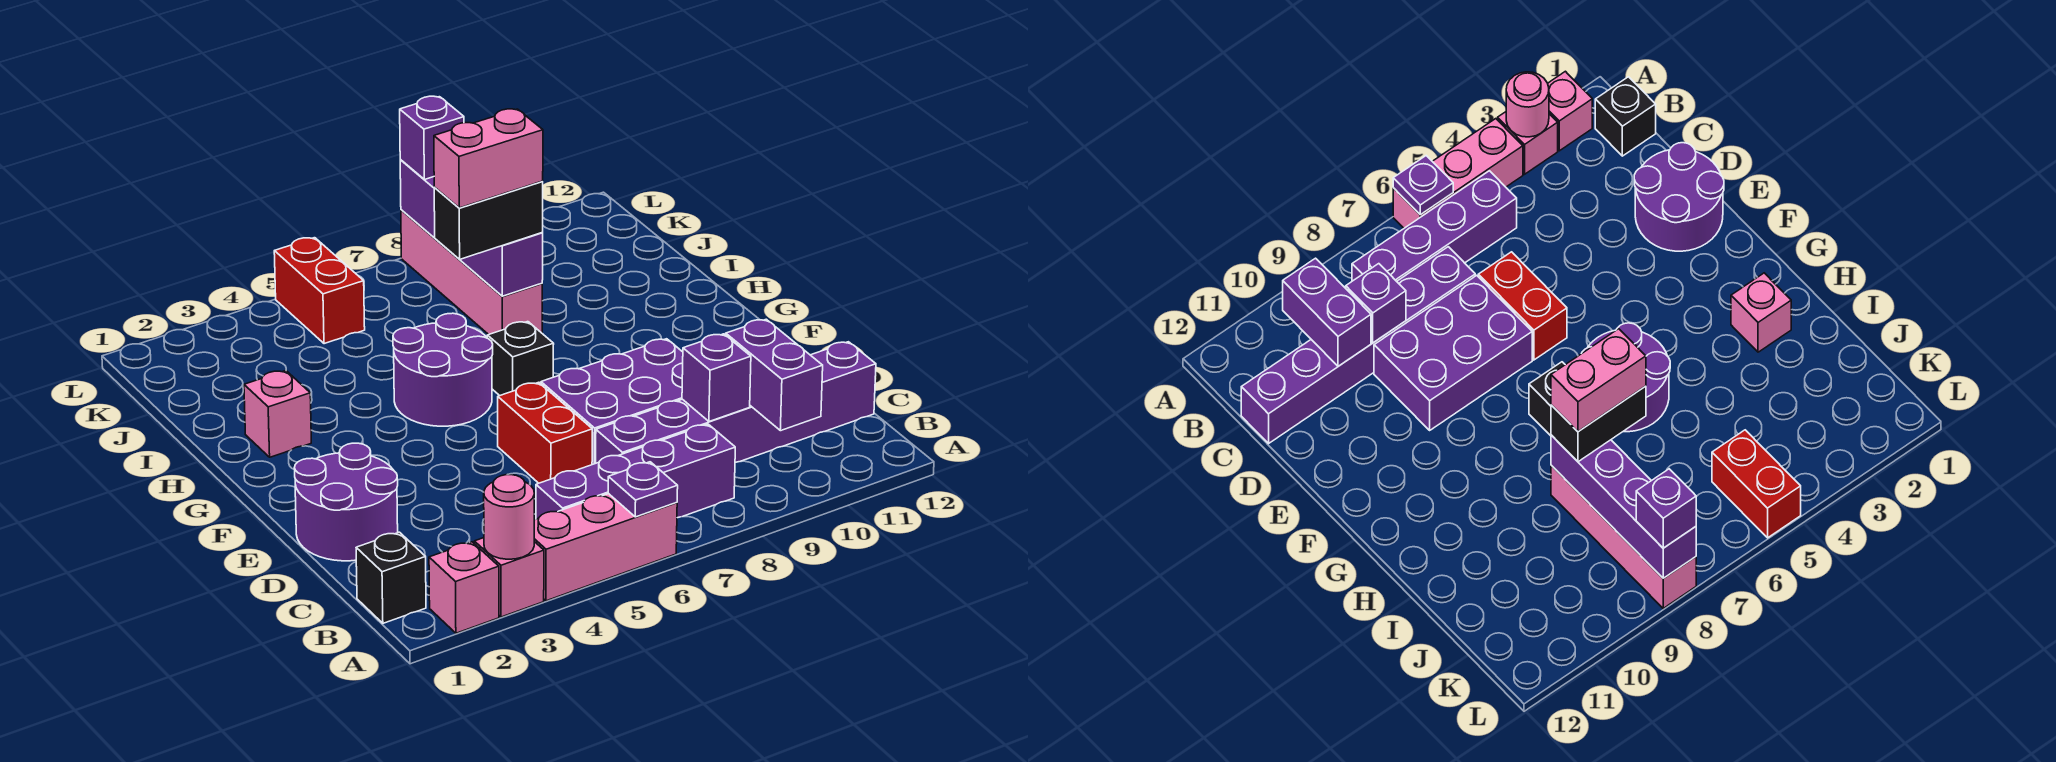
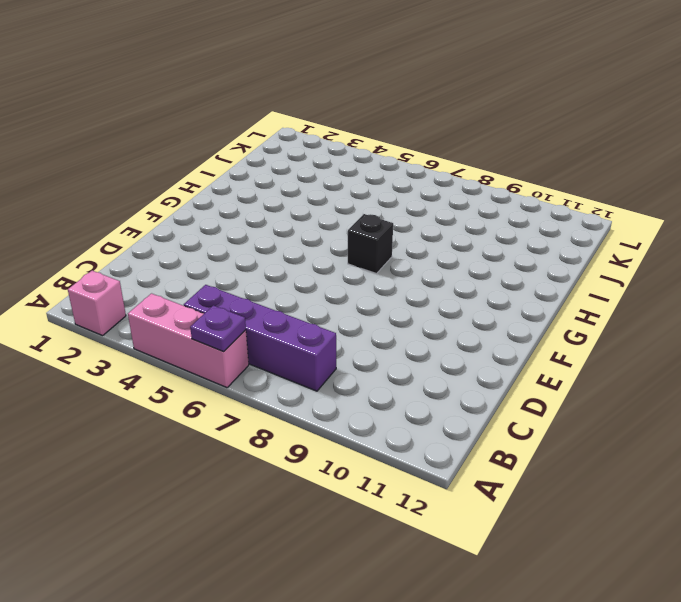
none -> pink brick A3 level 1
none -> black brick B1 level 1
none -> purple brick C7:C12 level 1

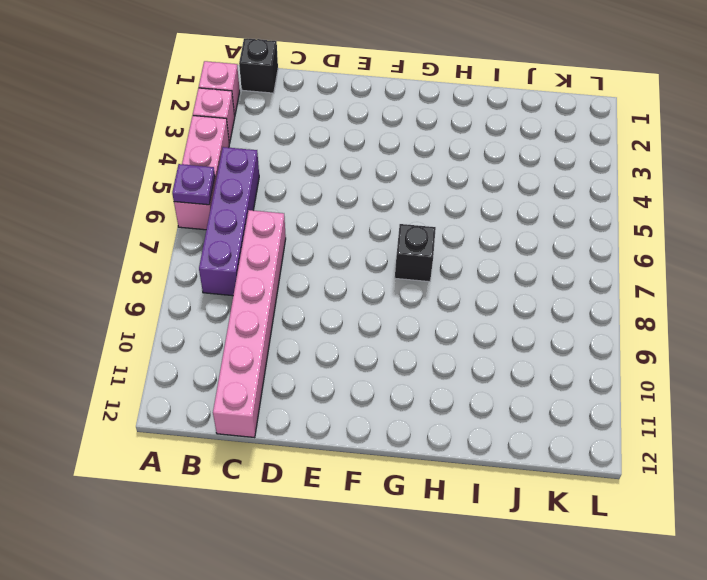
pink brick C7:C12 level 1 -> purple brick C7:C12 level 1
none -> purple round brick D1:E2 level 1
none -> red brick D6:E6 level 1
none -> purple brick D7:E9 level 1

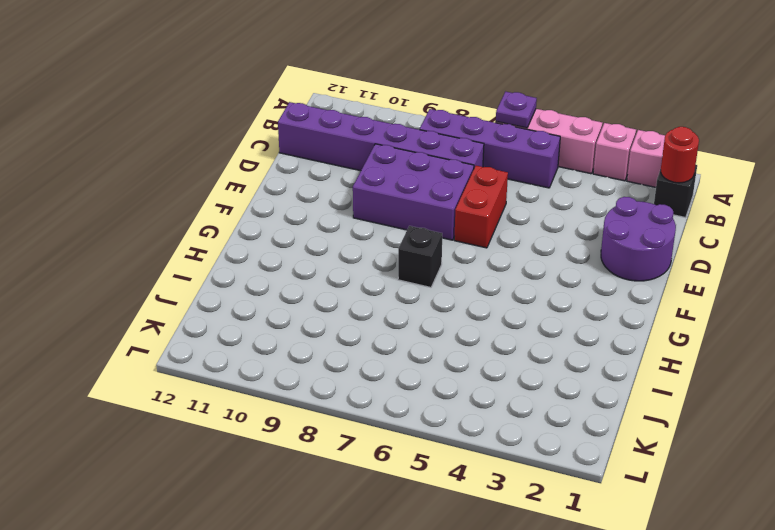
red round brick B1 level 2 -> none
none -> purple round brick G5:H6 level 1
none -> pink brick H2 level 1
none -> pink brick I8:L8 level 1

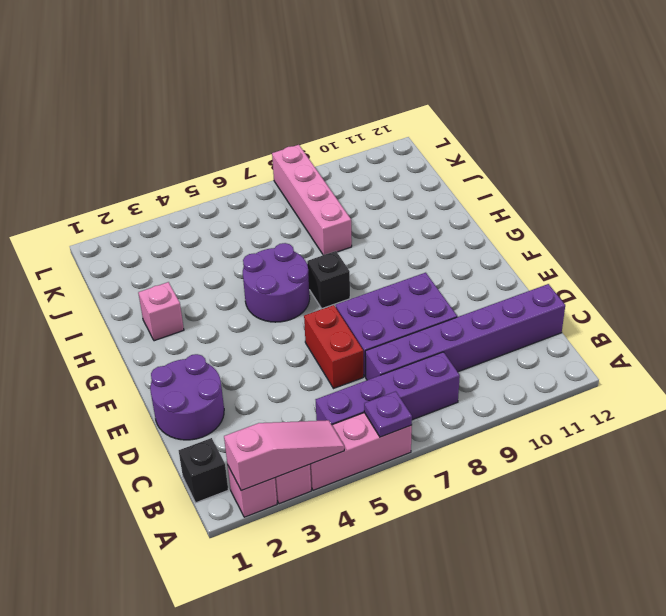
pink slope A2:A4 level 2 top 2 -> pink round brick A3 level 2
none -> red brick K5:L5 level 1
none -> purple brick B10:C10 level 2
none -> purple brick C9 level 2

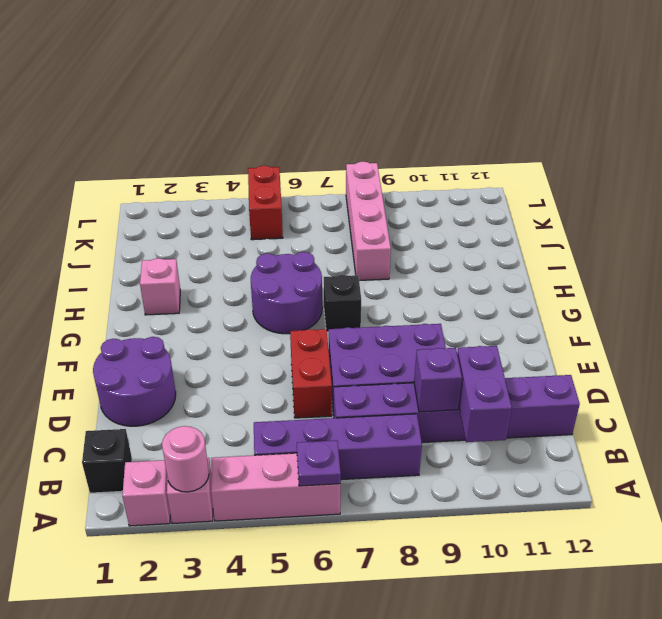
none -> purple brick I8:L8 level 2
none -> black brick I7:I8 level 3
none -> purple brick L8 level 3

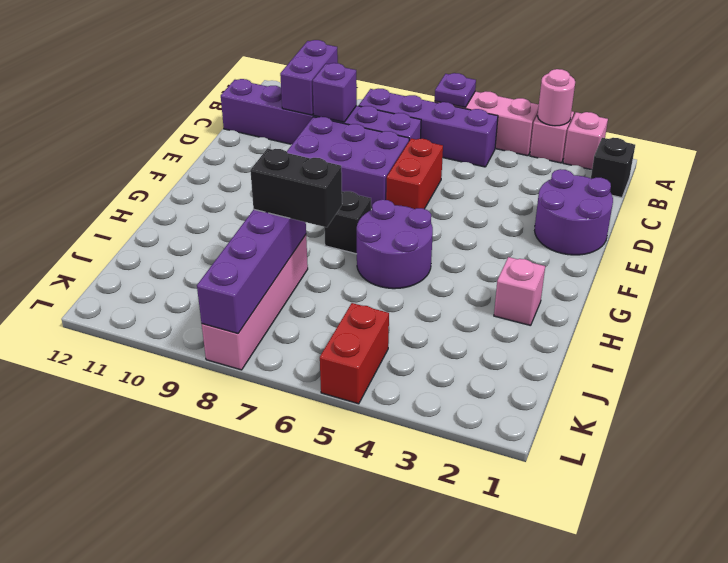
none -> purple brick L8 level 3
none -> pink brick I7:I8 level 4

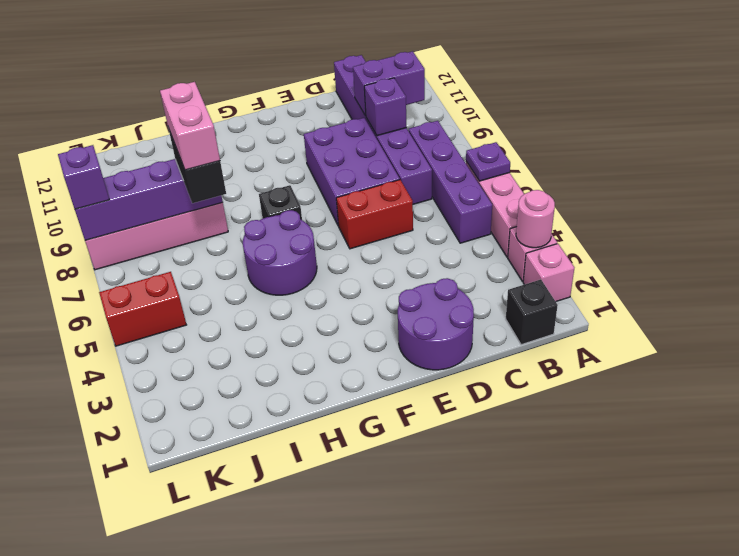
none -> pink brick H2 level 1

